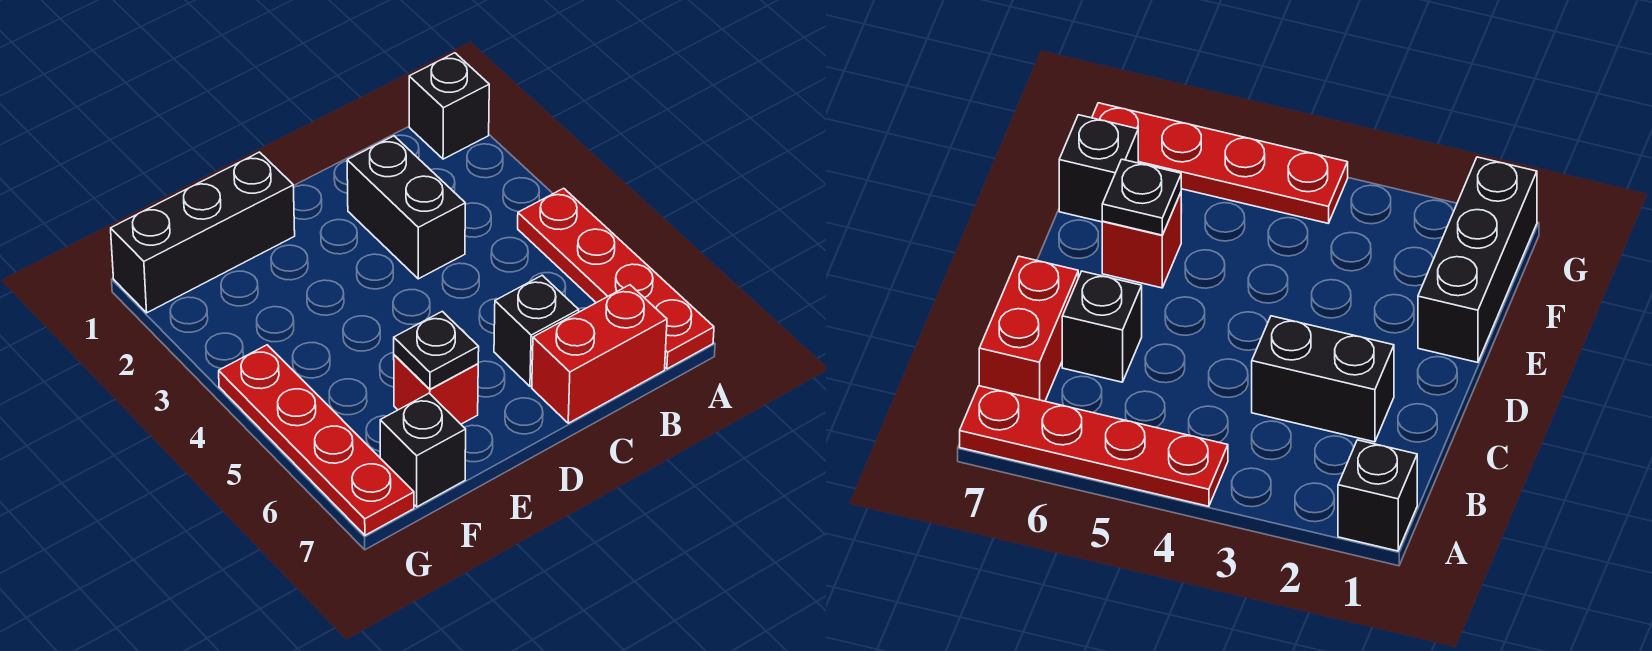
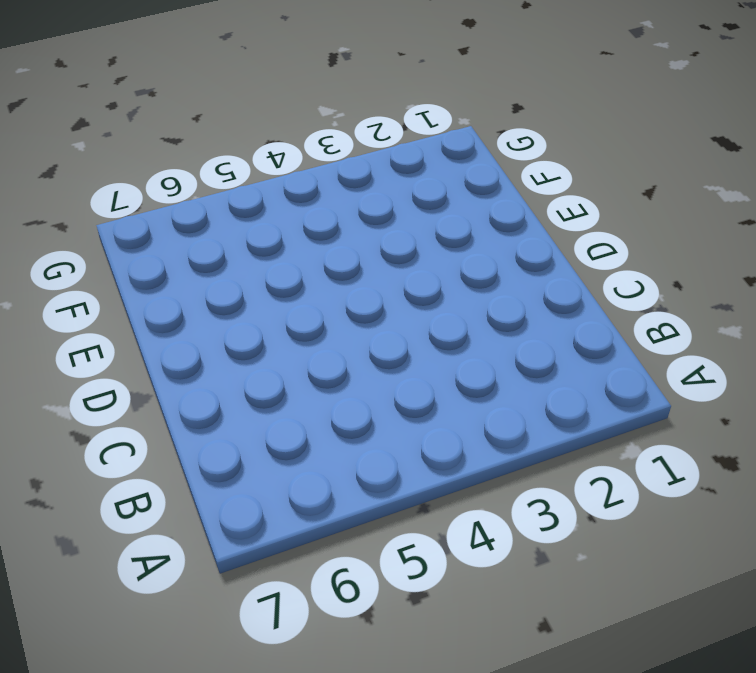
none -> black brick A1 level 1
none -> red plate A4:A7 level 1

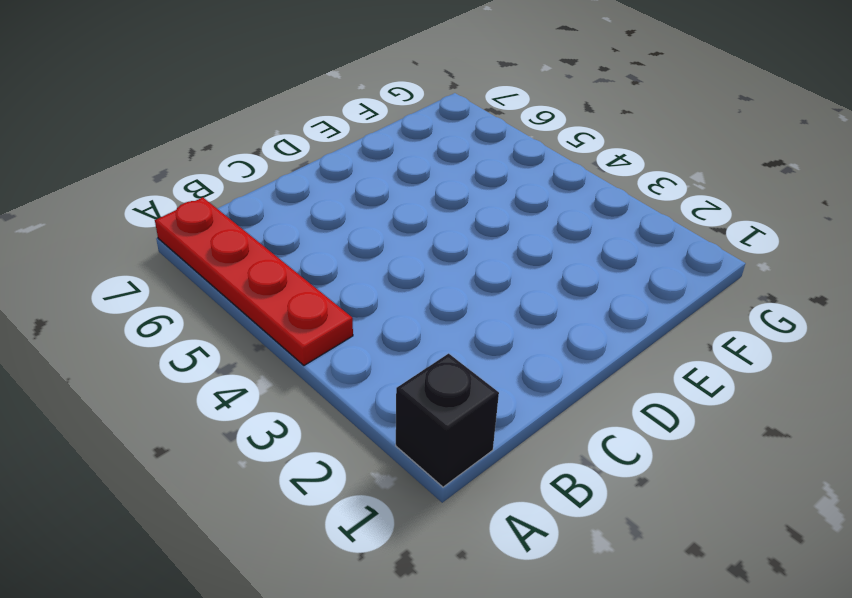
none -> red brick B7:C7 level 1
none -> black brick C2:C3 level 1

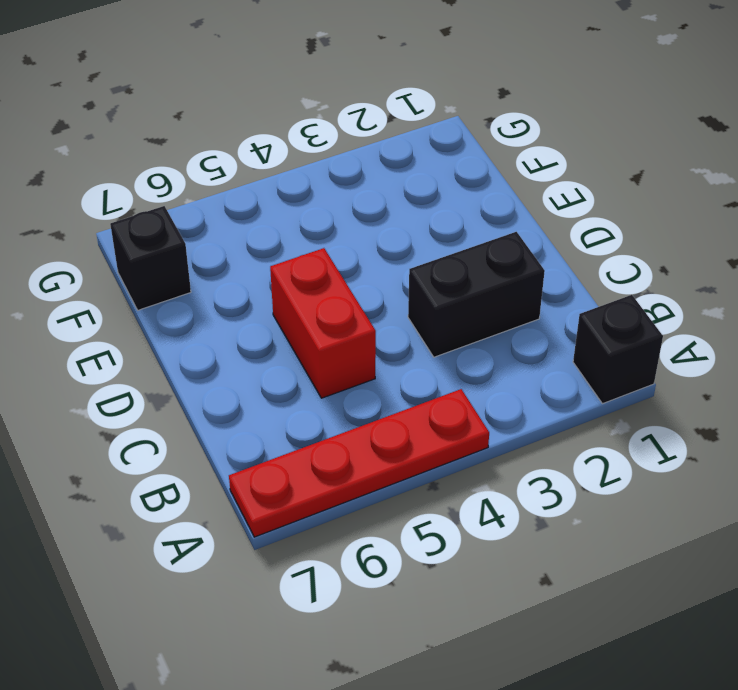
red brick C5:D5 level 1 -> red brick B7:C7 level 1
none -> black brick C6 level 1
none -> black brick E1:G1 level 1

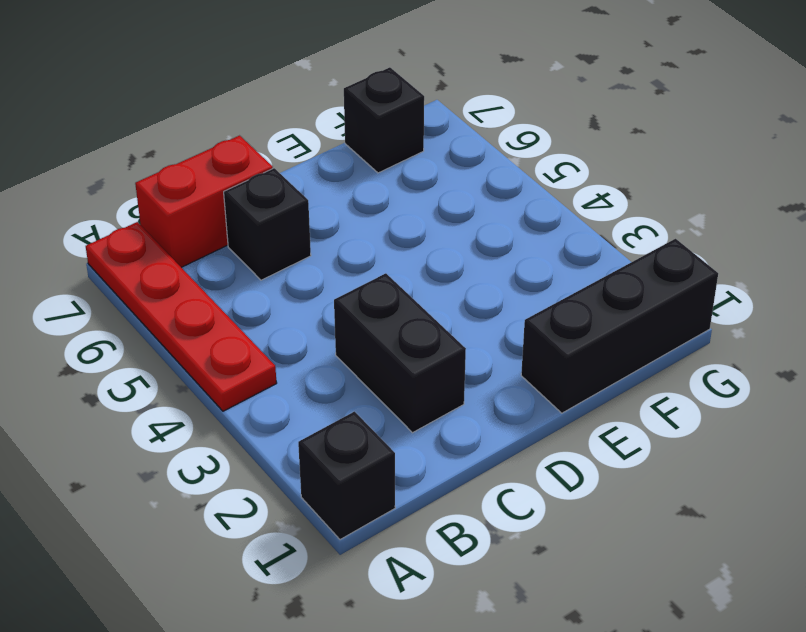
none -> red brick E6 level 1
none -> red plate G4:G7 level 1

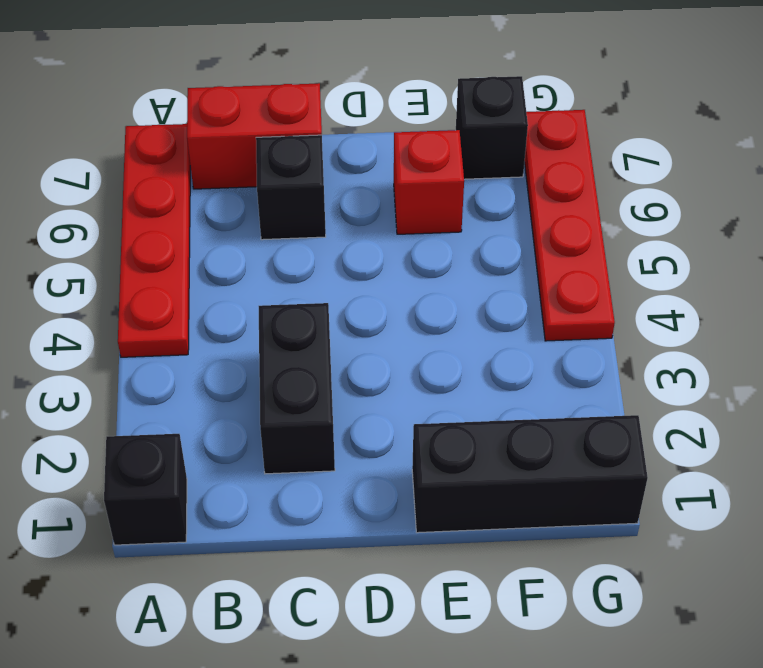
none -> black plate E6 level 2

